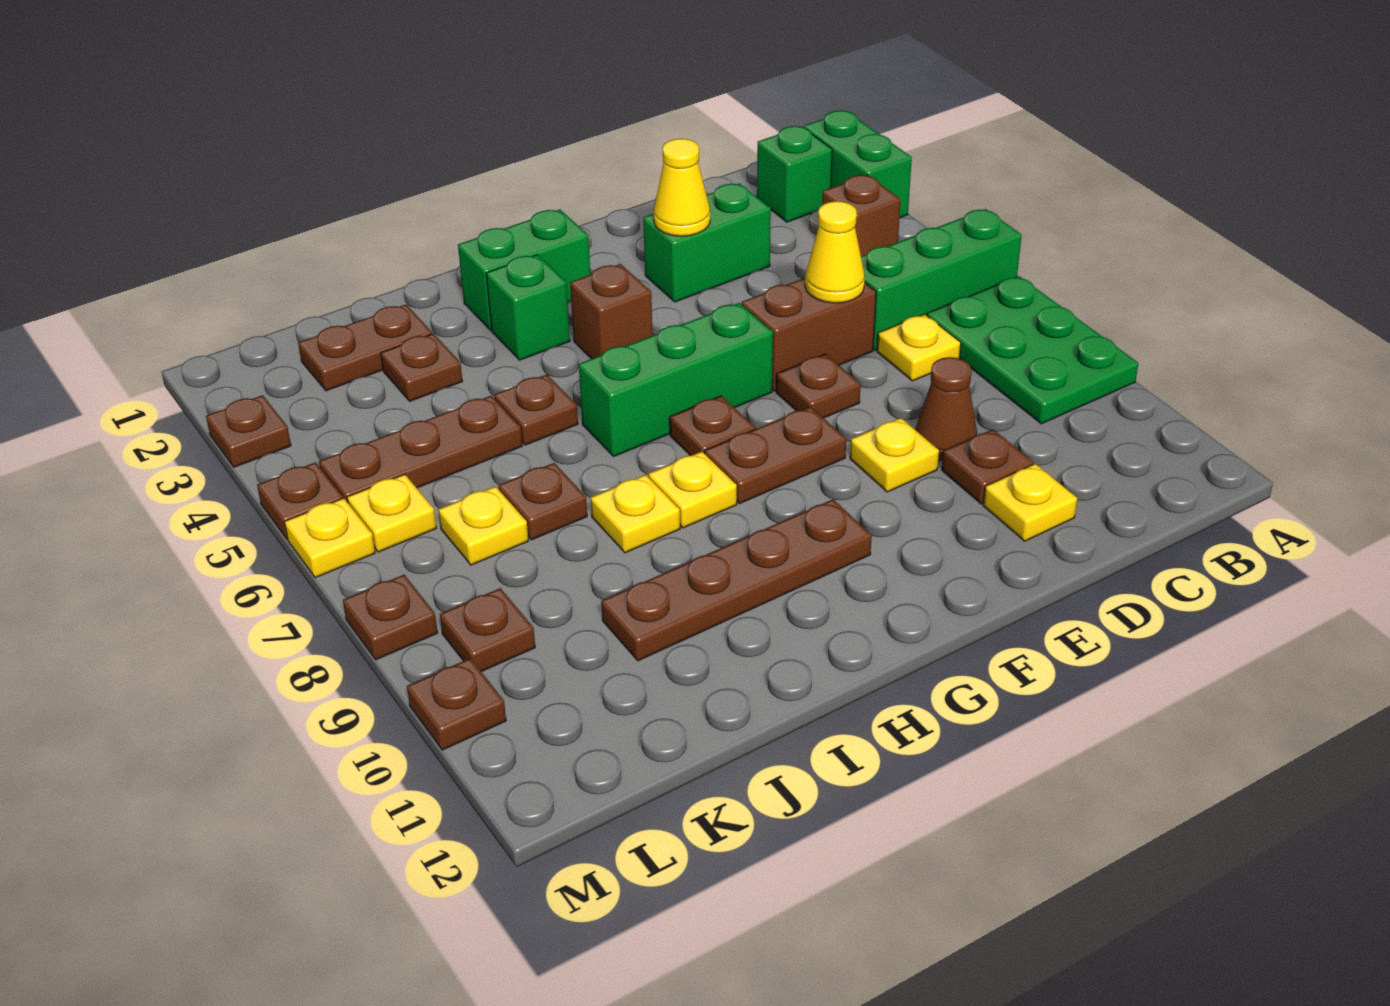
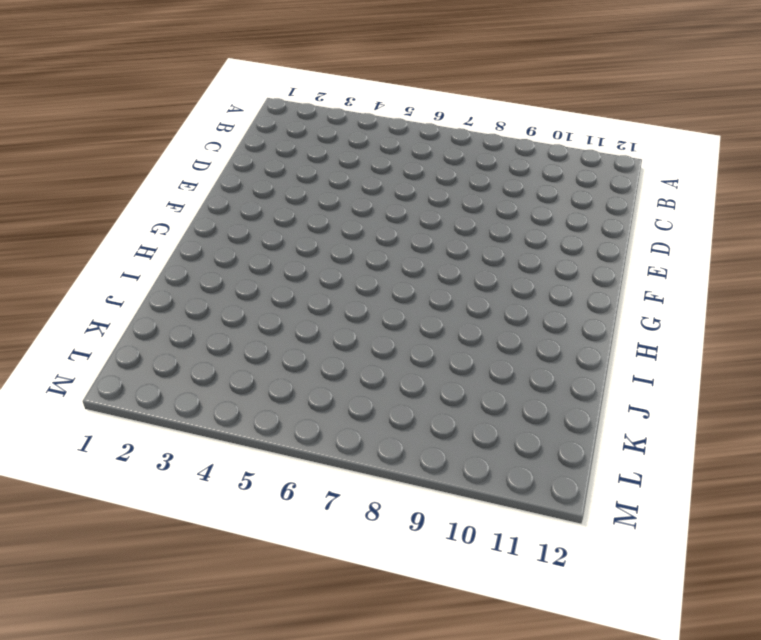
none -> green brick A2:A3 level 1
none -> green brick A6:C6 level 1
none -> green plate A7:B9 level 1
none -> green brick B2 level 1

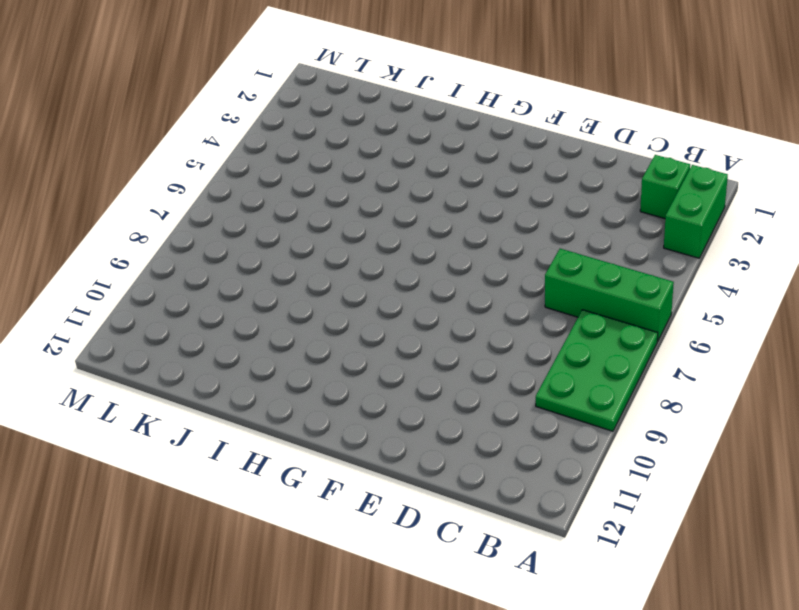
none -> brown brick B4 level 1
none -> yellow plate C7 level 1
none -> green brick D3:E3 level 1
none -> brown brick D6:E6 level 1

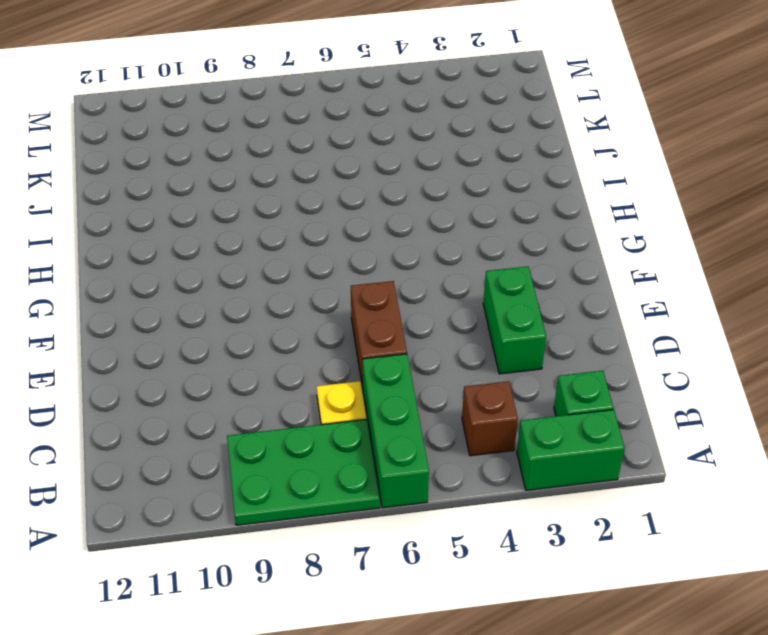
none -> brown cone D9 level 1
none -> brown plate D10 level 1
none -> yellow plate D11 level 1
none -> brown plate E7 level 1

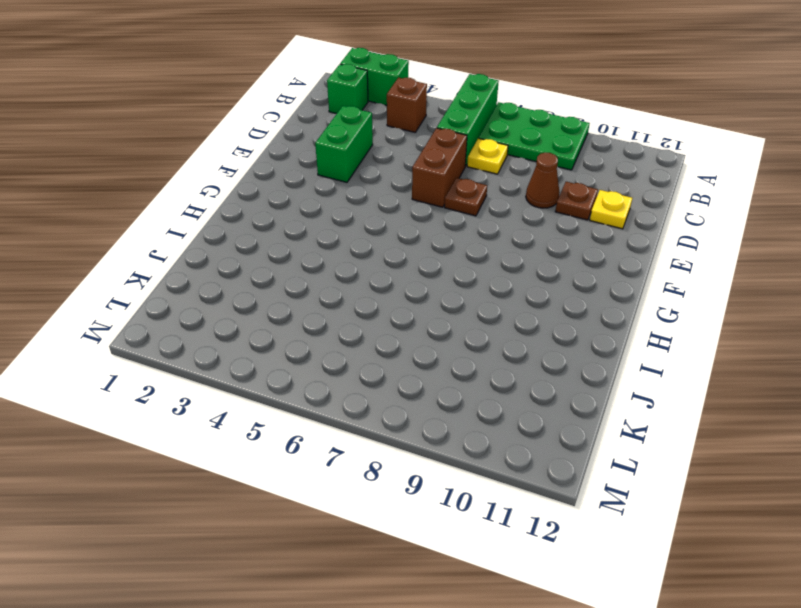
none -> yellow plate E9 level 1
none -> green brick F6:H6 level 1
none -> brown plate F8:G8 level 1
none -> green brick G2:H2 level 1

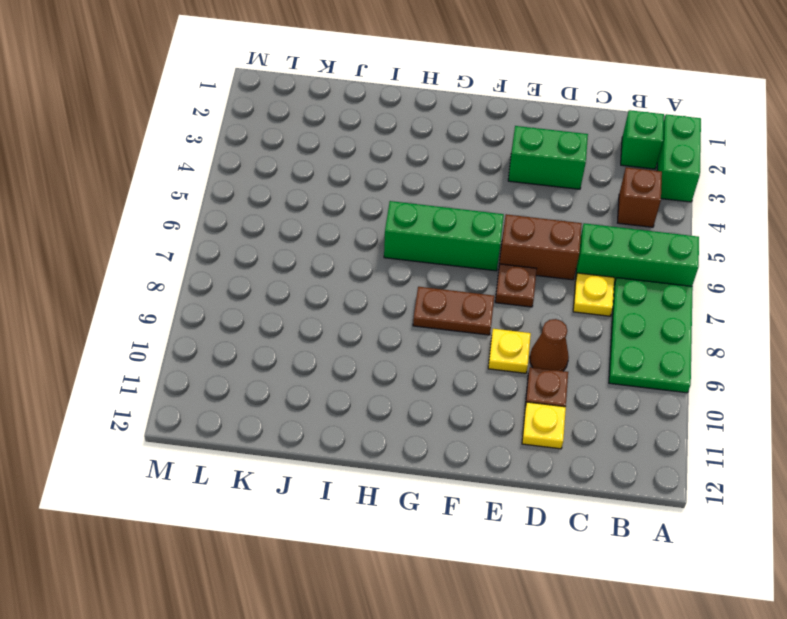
none -> green brick G2:H2 level 1
none -> brown brick G4 level 1
none -> brown plate G7 level 1
none -> brown plate G10:J10 level 1

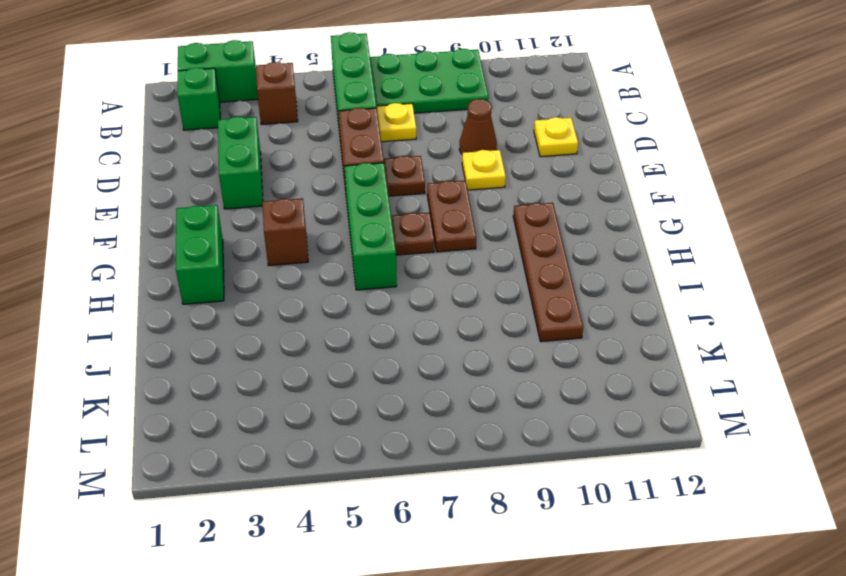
none -> brown plate D10 level 1
none -> green brick H3 level 1
none -> yellow plate H8 level 1
none -> brown plate I5 level 1

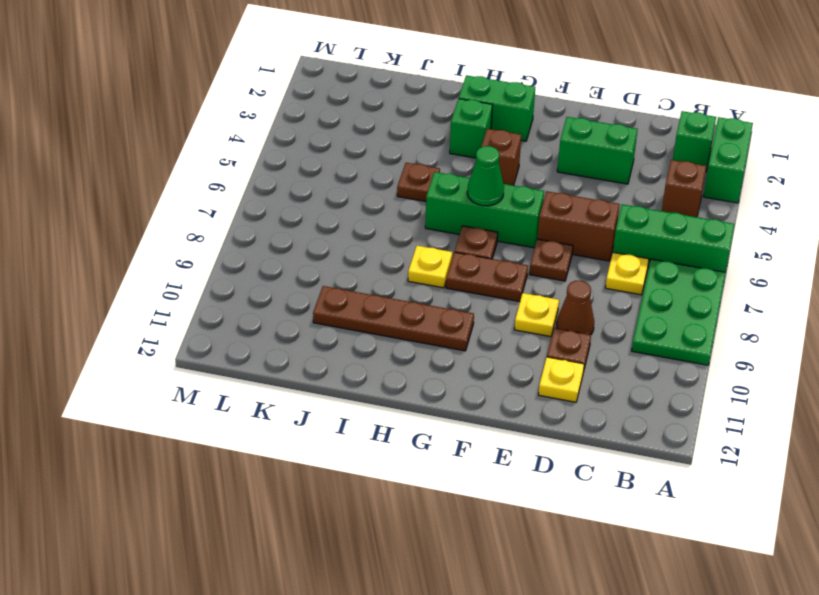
green cone G6 level 2 -> none
none -> yellow plate I8 level 1
none -> brown plate J2:K2 level 1
none -> brown plate J3 level 1
none -> brown plate J5:L5 level 1

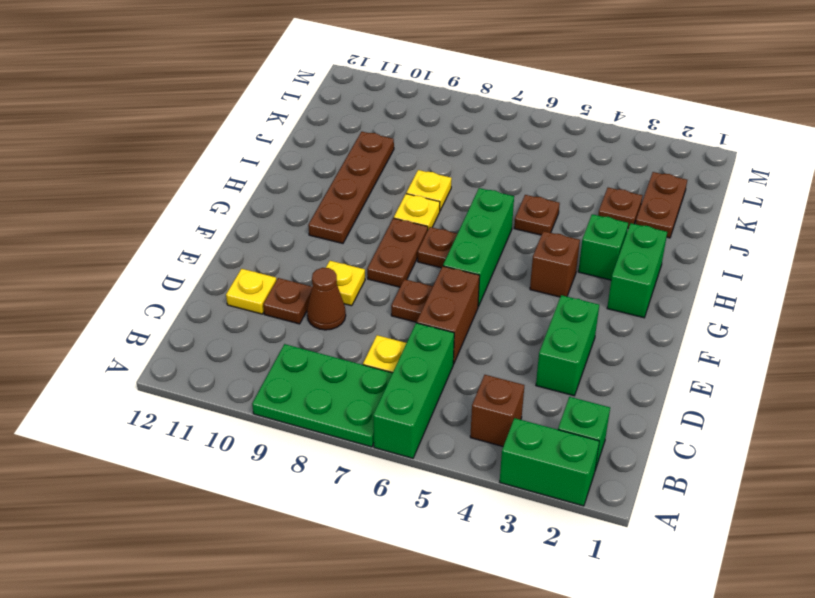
none -> brown plate J5:L5 level 1
none -> brown plate J7 level 1
none -> yellow plate K7 level 1
none -> yellow plate L6 level 1

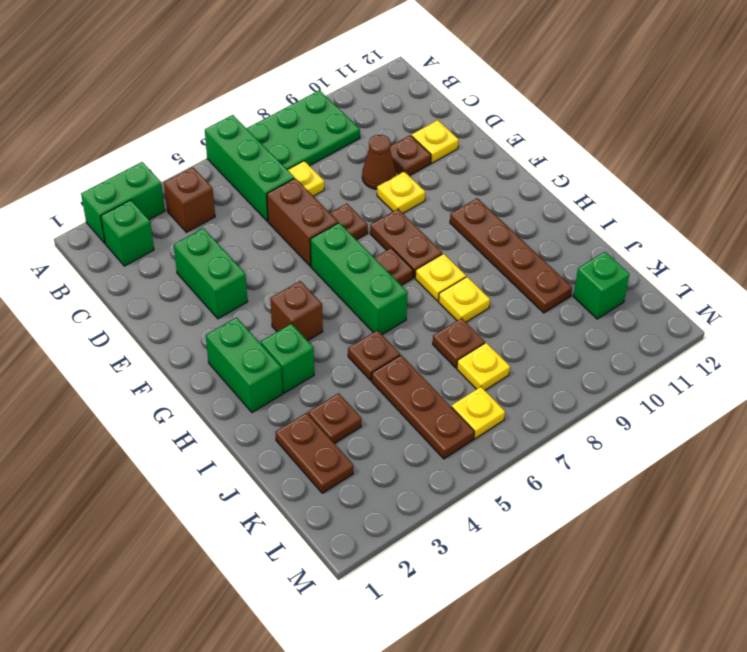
green brick K11 level 1 -> none
none -> brown plate L9 level 1
none -> brown plate M3 level 1
none -> brown plate M5 level 1
none -> yellow plate M6 level 1

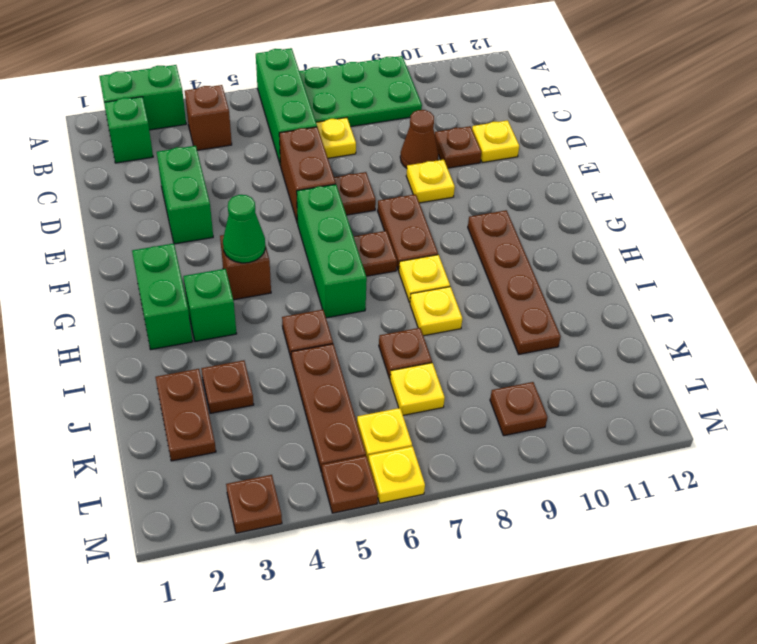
green cone G4 level 2 -> none
none -> brown plate M8 level 1
none -> brown plate M10 level 1
none -> yellow cone D6 level 2
none -> yellow cone E3 level 2

